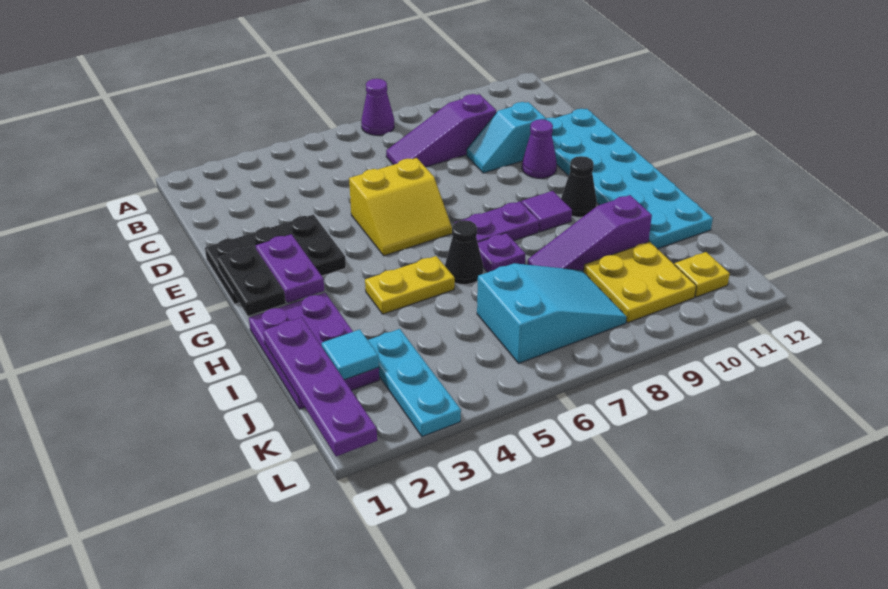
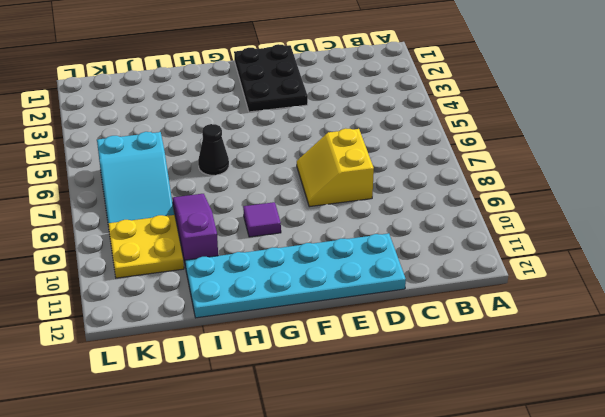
yellow slope D7:E8 level 1 top D -> yellow slope E5:F6 level 1 top E
none -> purple cone A7 level 1
none -> purple slope C7:C9 level 1 top 9
none -> cyan slope D9:D10 level 1 top 10

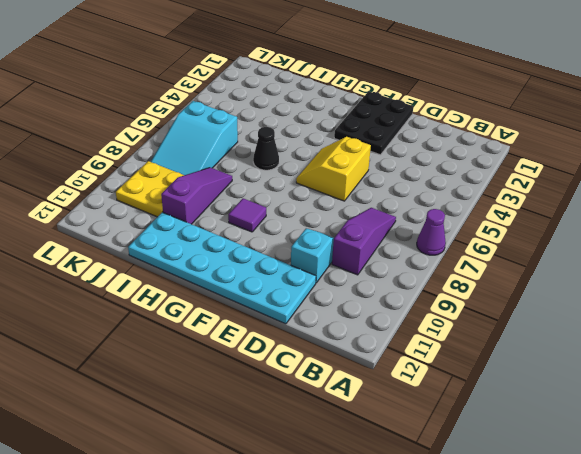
none -> purple cone E10 level 1
none -> purple plate G7:G8 level 1
none -> black cone G10 level 1

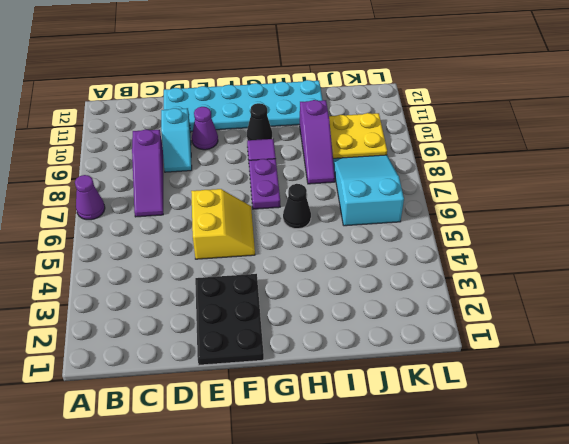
none -> purple plate H1:J2 level 1
none -> yellow plate H4:H5 level 1
none -> purple plate H7 level 1

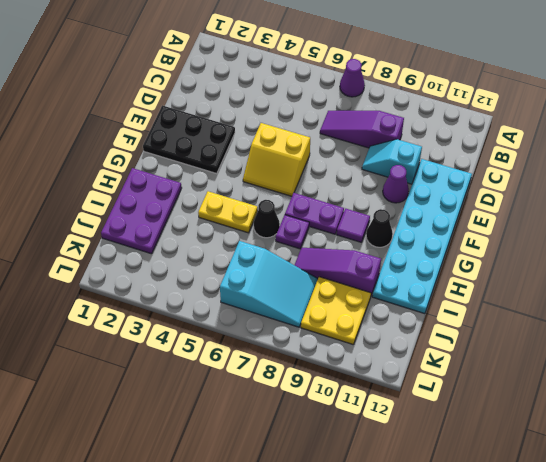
none -> cyan plate J3:L3 level 1
none -> yellow plate K11 level 1
none -> black plate F1:G1 level 2

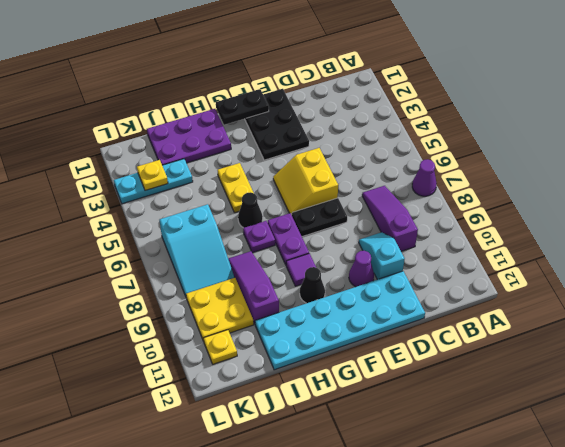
black plate E7:F7 level 1 -> none
yellow plate K3 level 2 -> none
none -> purple plate F2:G2 level 2
none -> purple plate I1:L1 level 2
none -> cyan tile J2 level 2

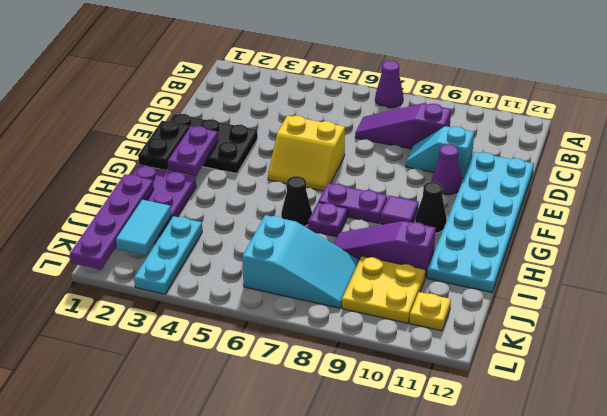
cyan tile J2:K2 level 2 -> cyan tile J2 level 2
none -> yellow plate H4:H5 level 1

